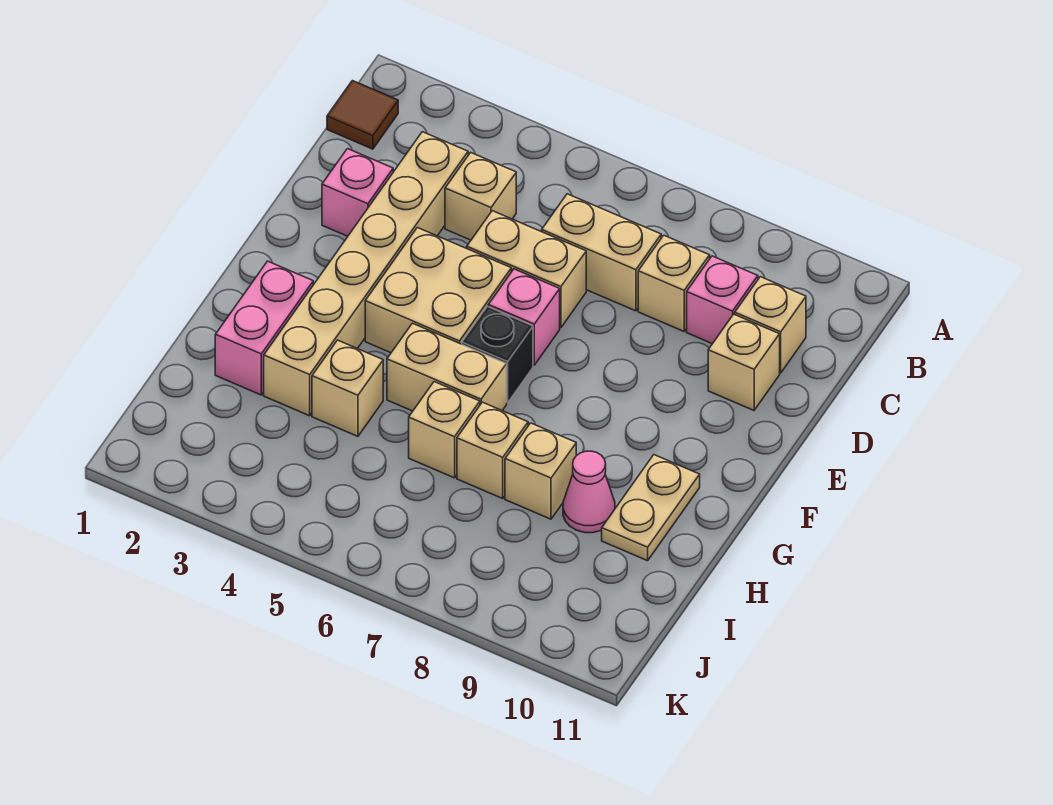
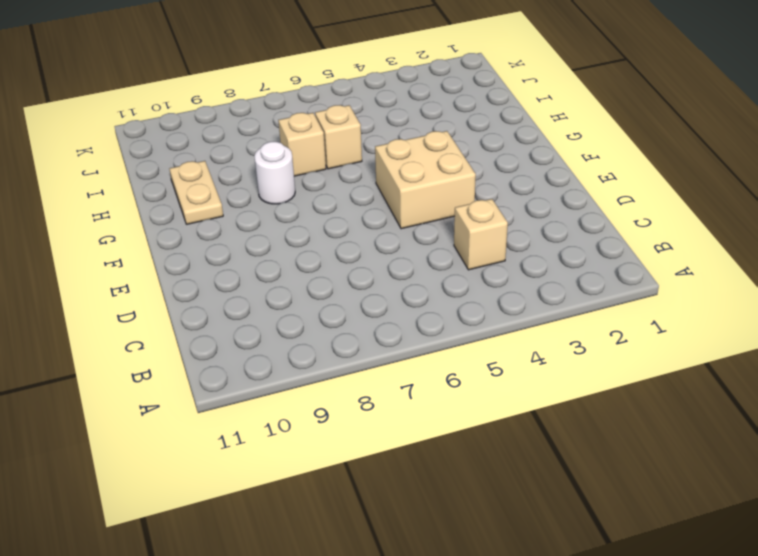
white round brick G8 level 1 -> none
none -> brown tile B1 level 1
none -> tan brick C3:H3 level 1
none -> tan brick C6:C7 level 1

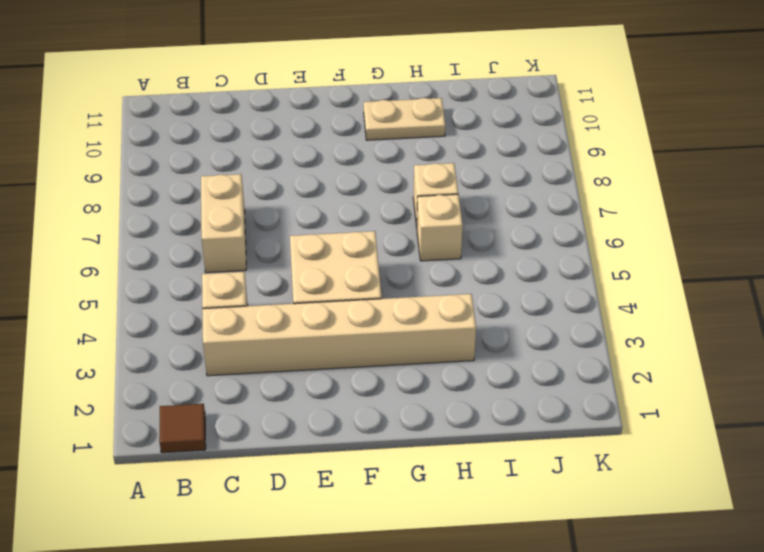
none -> tan brick C8 level 1
none -> pink brick C9 level 1
none -> tan brick C10 level 1

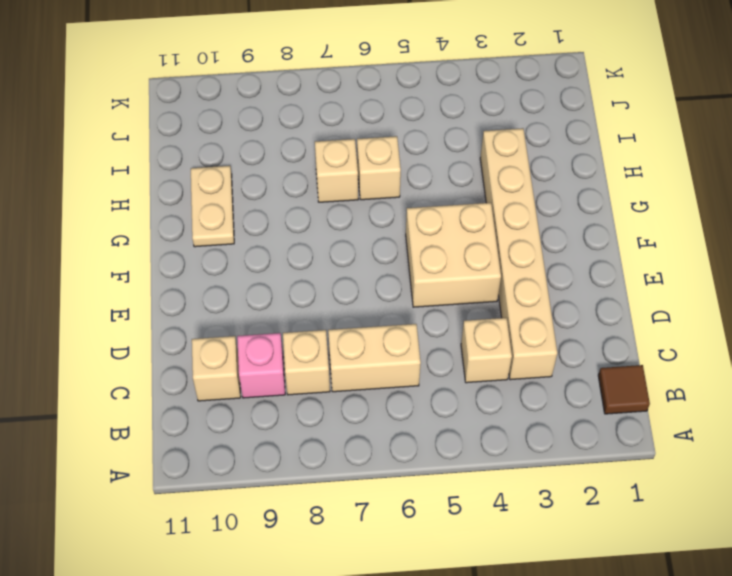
none -> pink brick D2 level 1
none -> tan brick D5:D6 level 1
none -> tan brick D10 level 1

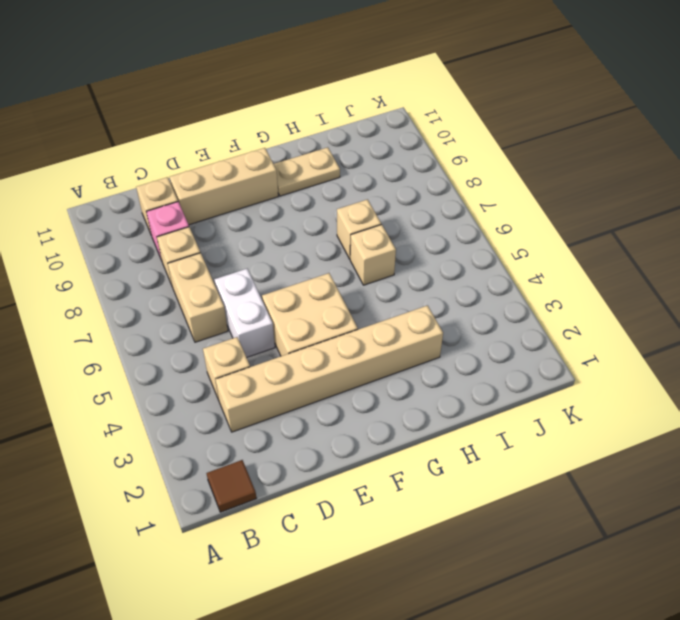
white brick D5:D6 level 1 -> tan brick D5:D6 level 1
tan brick D10:F10 level 1 -> tan brick D10 level 1
none -> pink brick D2 level 1
none -> pink brick E6 level 1
none -> black brick F6 level 1

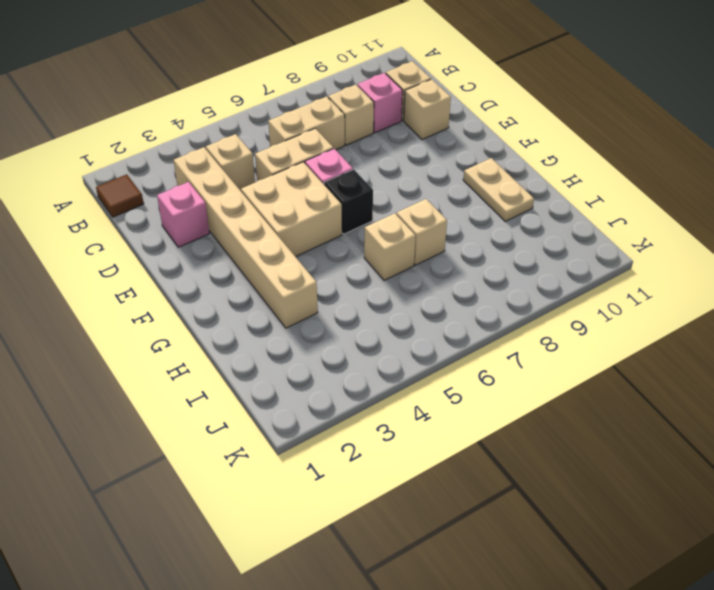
none -> pink brick G2:H2 level 1
none -> tan brick G5:G6 level 1
none -> tan brick H4 level 1

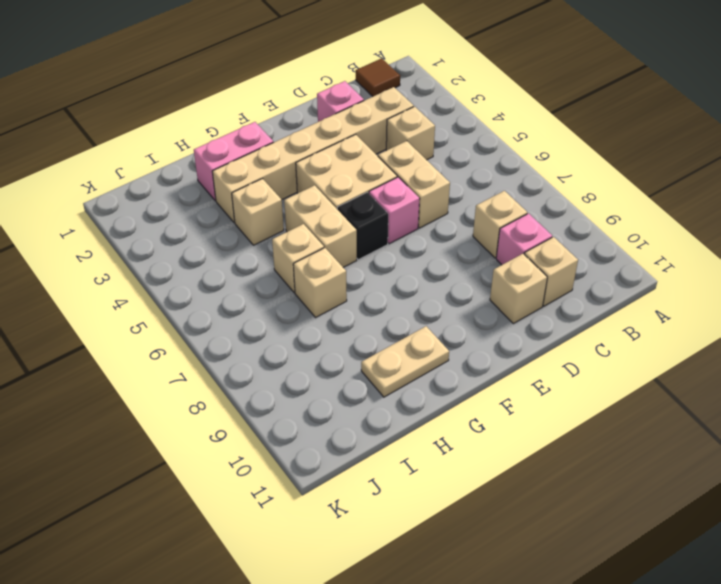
none -> tan brick C6:C7 level 1
none -> tan brick H8 level 1
none -> pink cone H9 level 1

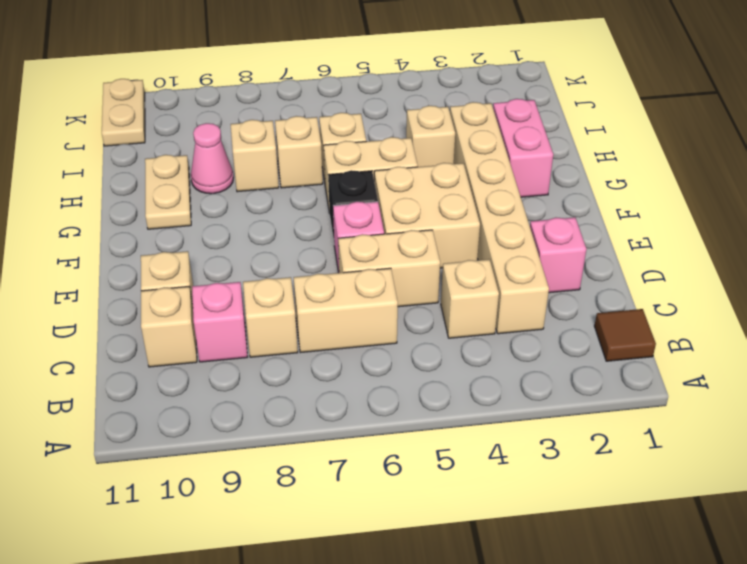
tan plate J11:K11 level 1 -> none

